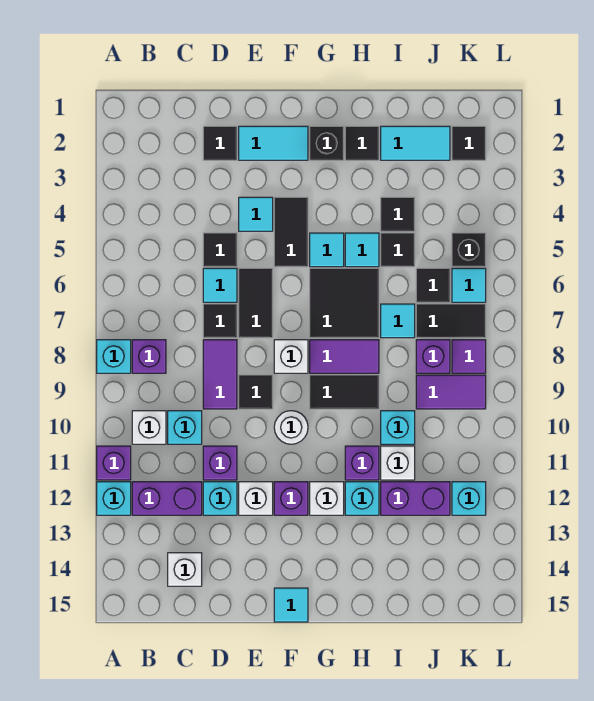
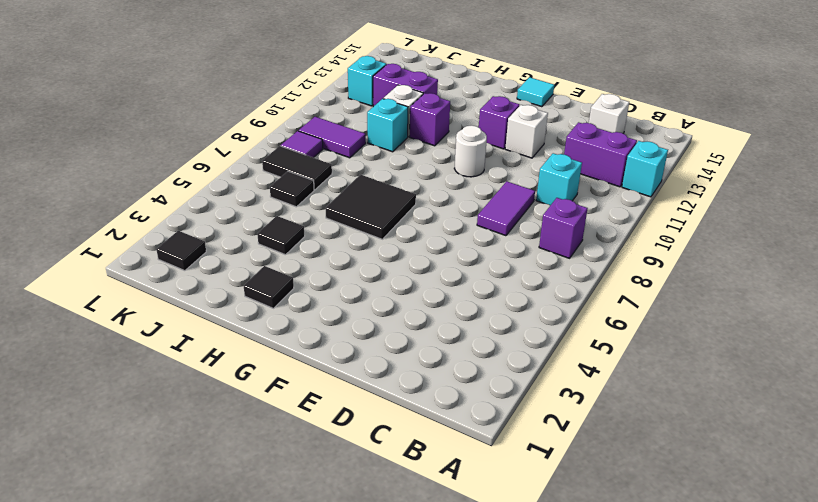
none -> cyan brick A8 level 1
none -> purple brick A11 level 1
none -> white brick B10 level 1
none -> black tile D2 level 1

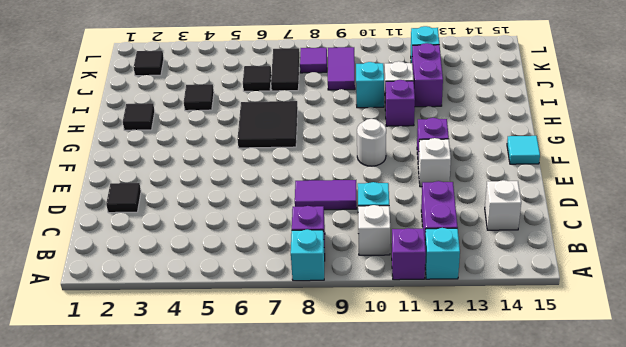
none -> black tile D5 level 1
none -> cyan tile D6 level 1
none -> black tile D7 level 1
none -> purple brick D11 level 1

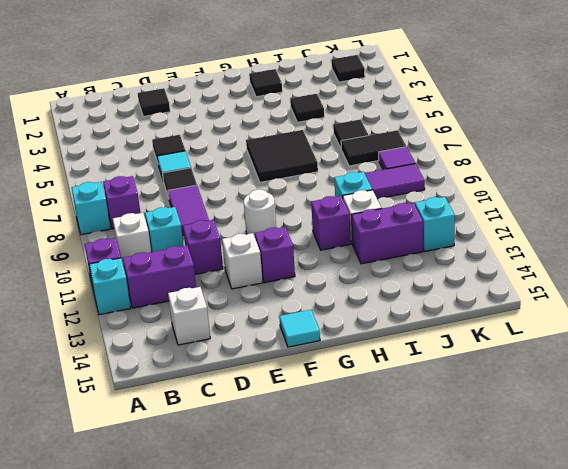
none -> cyan brick D12 level 1
none -> cyan tile E2:F2 level 1
none -> cyan tile E4 level 1
none -> black tile E6:E7 level 1

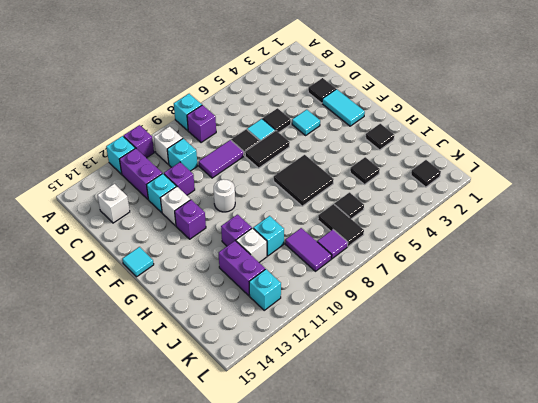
none -> black tile E9 level 1
none -> black tile F4:F5 level 1
none -> white brick F8 level 1
none -> black brick G2 level 1

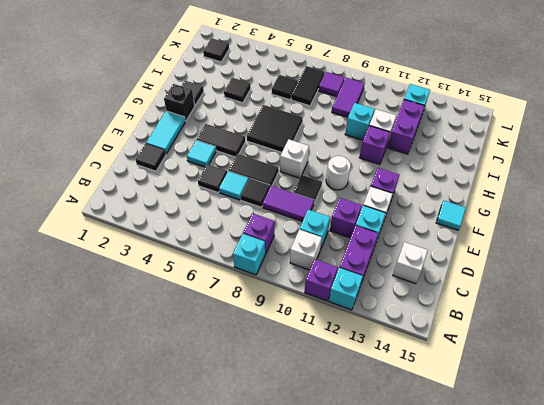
none -> cyan tile G5 level 1
none -> purple tile G8:H8 level 1
none -> black tile G9:H9 level 1
none -> white brick G12 level 1

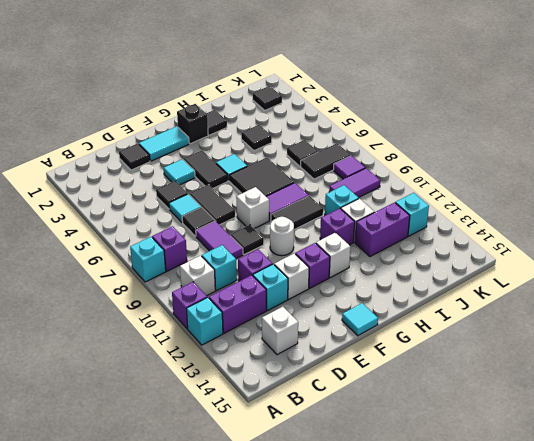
none -> cyan tile H5 level 1
none -> cyan brick H12 level 1
none -> cyan tile I2:J2 level 1
none -> black tile I5 level 1

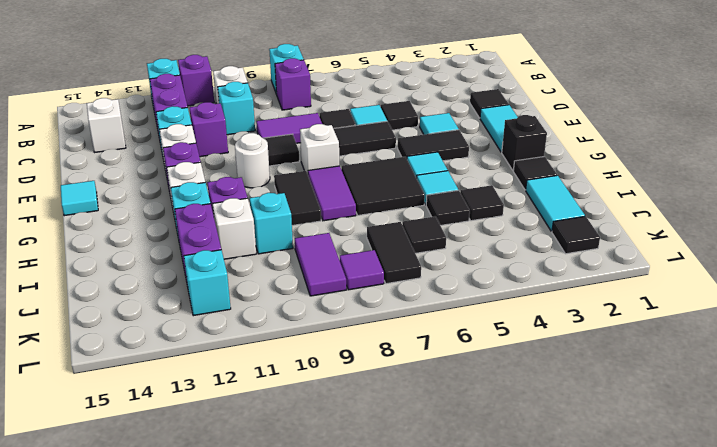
none -> cyan tile I7 level 1
none -> purple brick J8 level 1
none -> black brick K5 level 1
none -> cyan tile K6 level 1

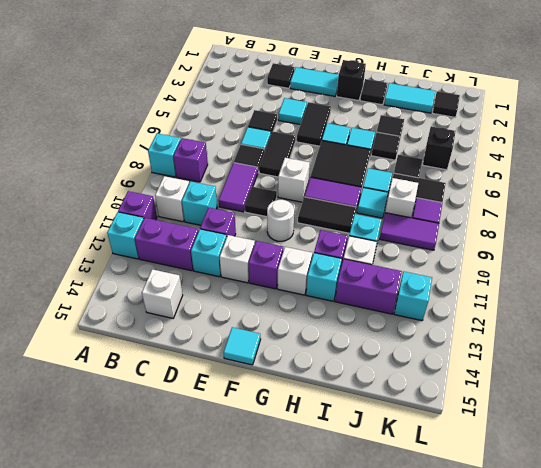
cyan tile I8 level 1 -> cyan tile K6 level 1
white brick J8 level 1 -> purple brick J8 level 1

